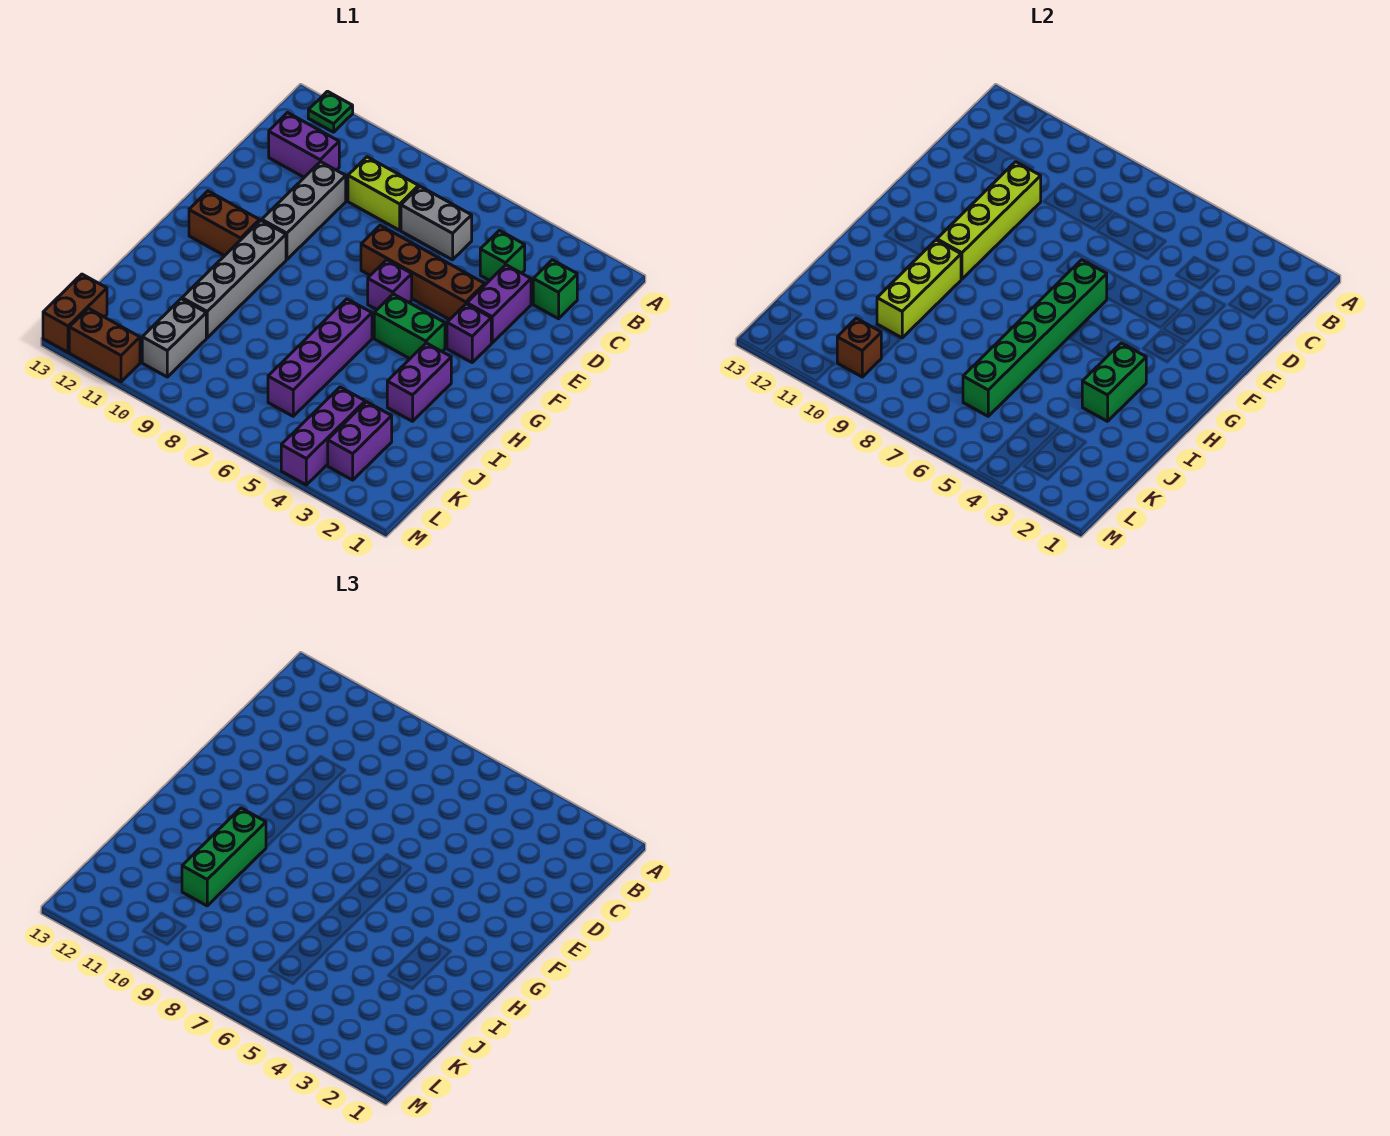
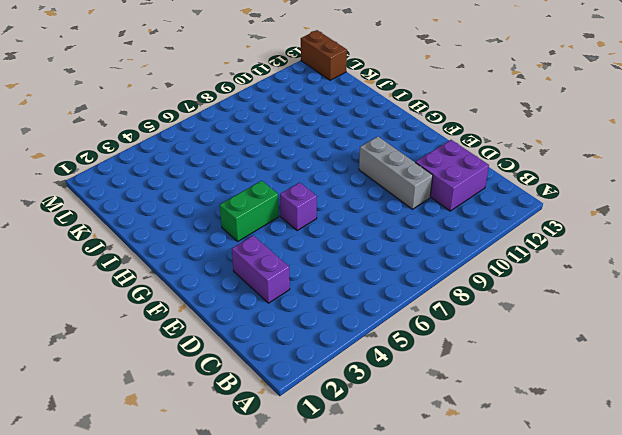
purple brick C11:D12 level 1 -> purple brick C11:C12 level 1
none -> green plate A12 level 1
none -> green brick C2 level 1
none -> green brick C4 level 1

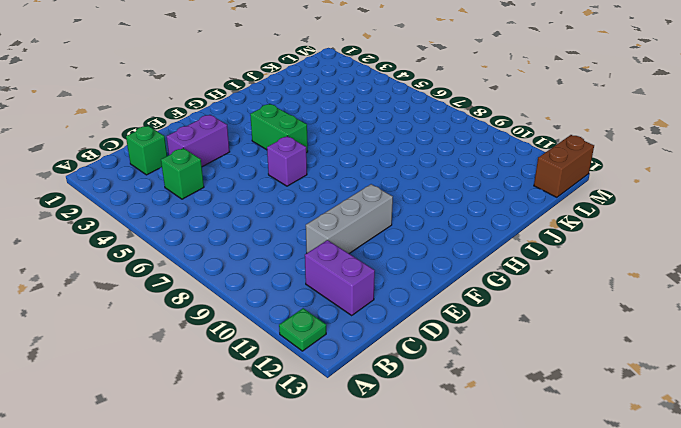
none -> grey brick C6:C7 level 1
none -> lime brick C8:C9 level 1
none -> brown brick E4:E7 level 1

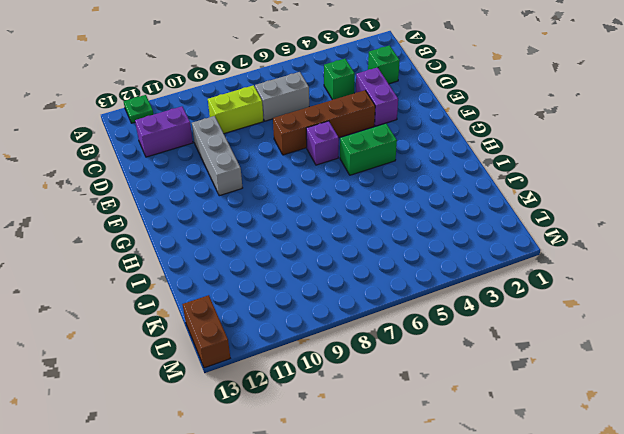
none -> purple brick F3 level 1
none -> grey brick G10:J10 level 1
none -> brown brick G11:G12 level 1

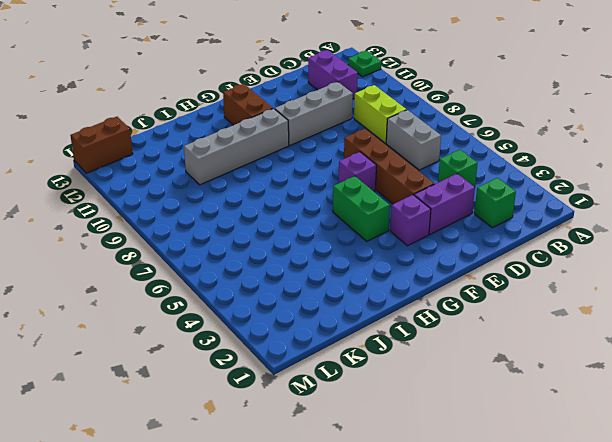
none -> purple brick H3:I3 level 1
none -> purple brick H6:K6 level 1
none -> purple brick K3:L3 level 1

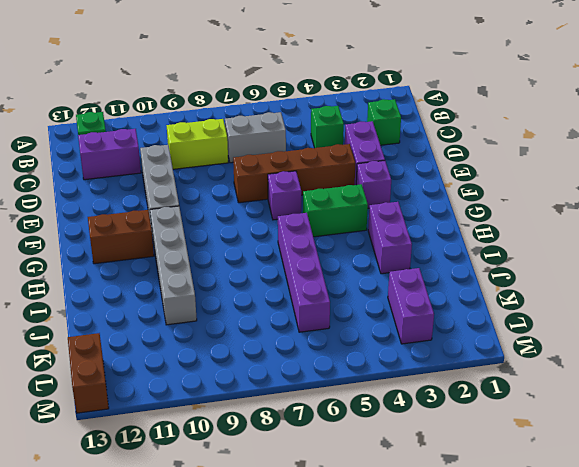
none -> purple brick K4:M4 level 1
none -> grey brick K10:L10 level 1
none -> brown brick M11:M12 level 1

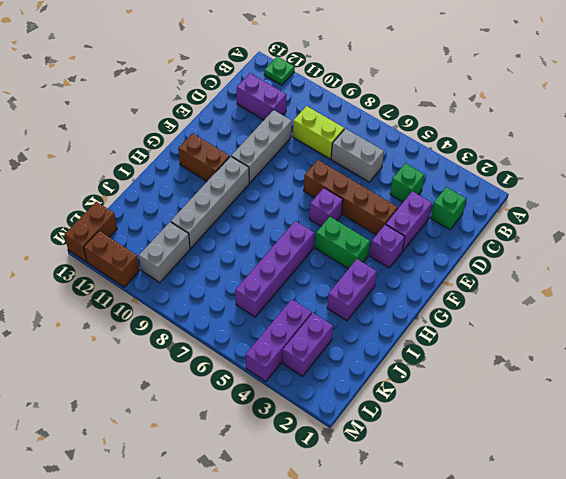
none -> lime brick D10:G10 level 2
none -> green brick F6:K6 level 2
none -> green brick H3:I3 level 2

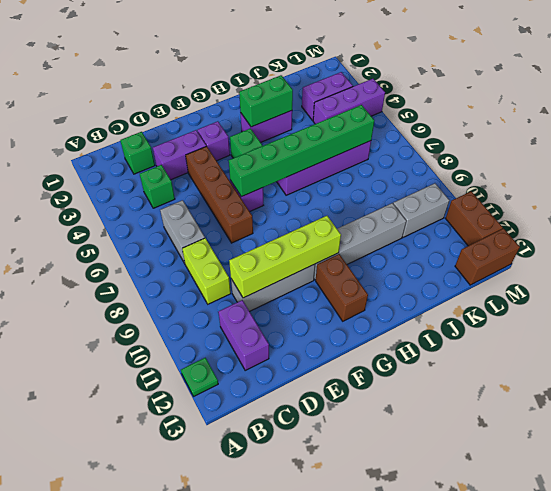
none -> lime brick H10:J10 level 2
none -> brown brick L10 level 2
none -> green brick H10:J10 level 3

